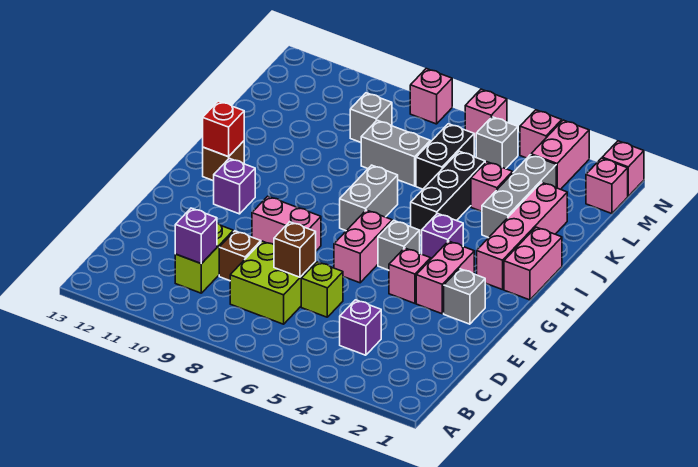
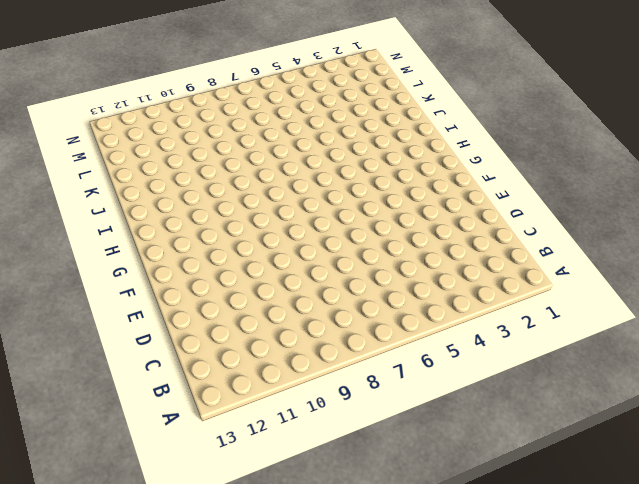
none -> purple brick C4 level 1
none -> lime brick C7:D8 level 1
none -> lime brick C10:D10 level 1
none -> lime brick D6 level 1

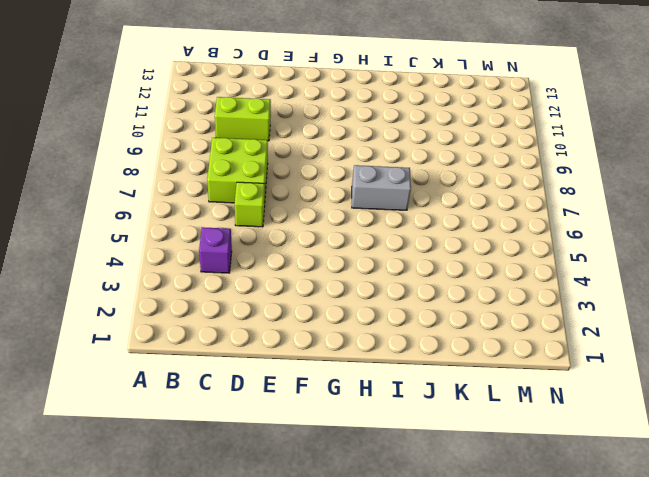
none -> brown brick D9 level 1
none -> grey brick F2 level 1
none -> pink brick F3:G3 level 1
none -> pink brick F4 level 1

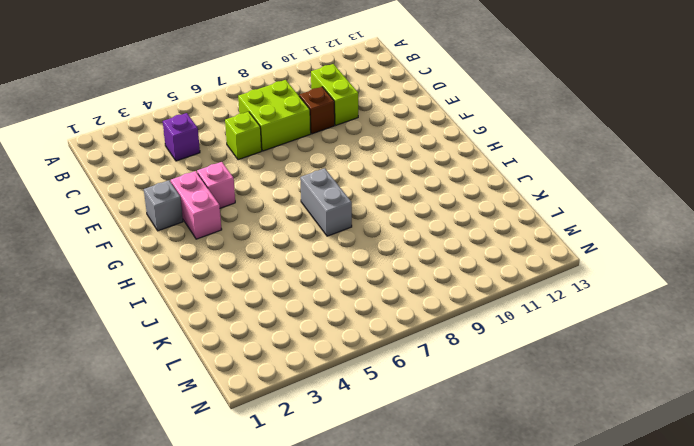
none -> pink brick F6:G6 level 1
none -> pink brick F8:F9 level 1
none -> grey brick G5 level 1
none -> purple brick G11 level 1

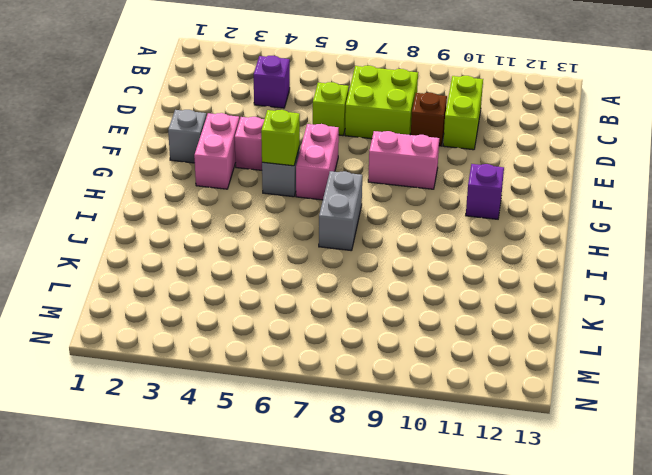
lime brick G5 level 2 -> none
none -> pink brick H1:I1 level 1
none -> pink brick H2:K2 level 1
none -> purple brick H4 level 1
none -> brown brick H12 level 1

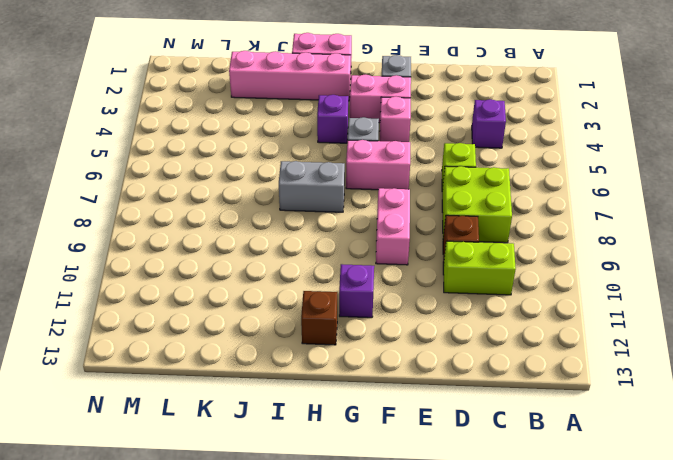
none -> black brick I5:K5 level 1
none -> grey brick J3:L3 level 1
none -> pink brick K4 level 1
none -> black brick K6:L6 level 1

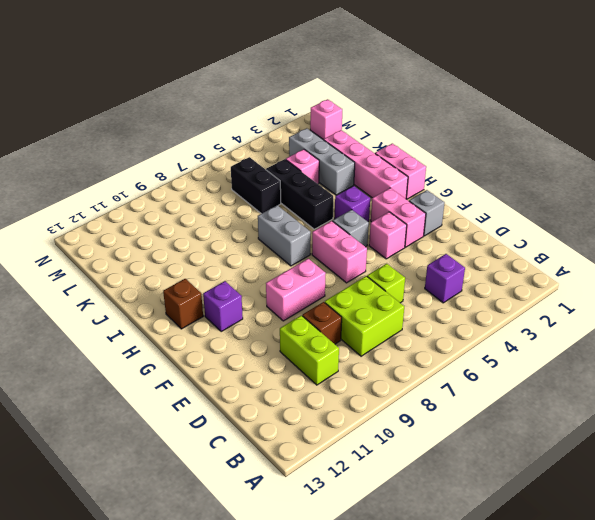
none -> grey brick K7:K8 level 1
none -> grey brick L9 level 1
none -> pink brick M3:N3 level 1
none -> grey brick M5 level 1

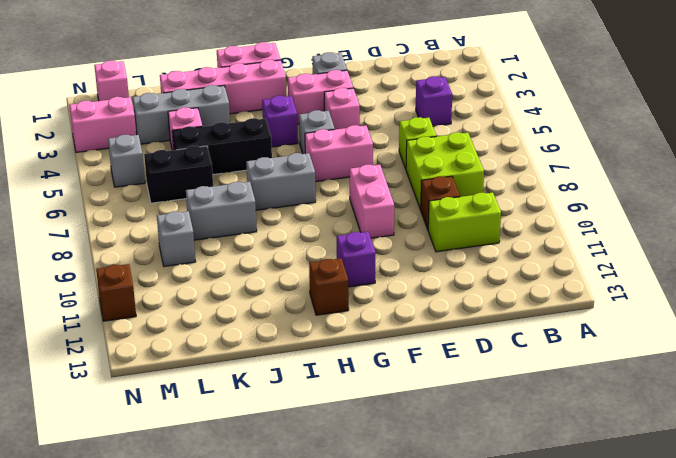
grey brick J8:K8 level 1 -> grey brick K7:K8 level 1
brown brick N11 level 1 -> brown brick D7 level 2
none -> pink brick N1 level 1
none -> pink brick N4 level 1
none -> pink brick N6 level 1
none -> pink brick N8 level 1

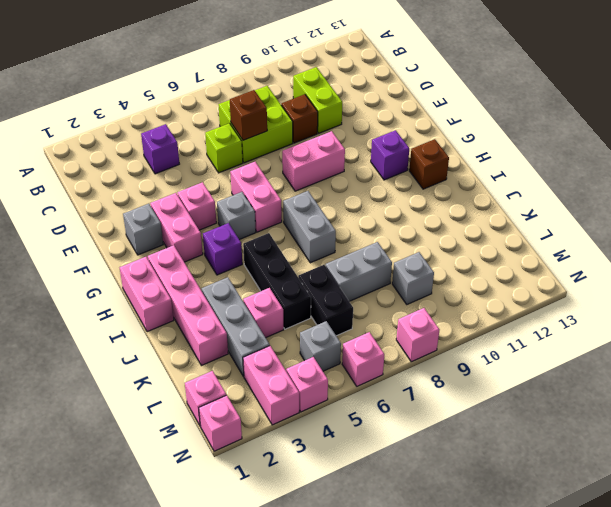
none -> purple brick C10 level 2
none -> red brick H12 level 2

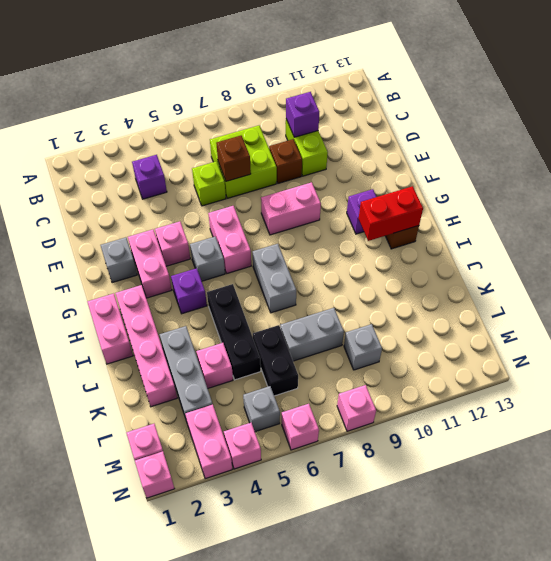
red brick H11:H12 level 2 -> red brick H12 level 2

